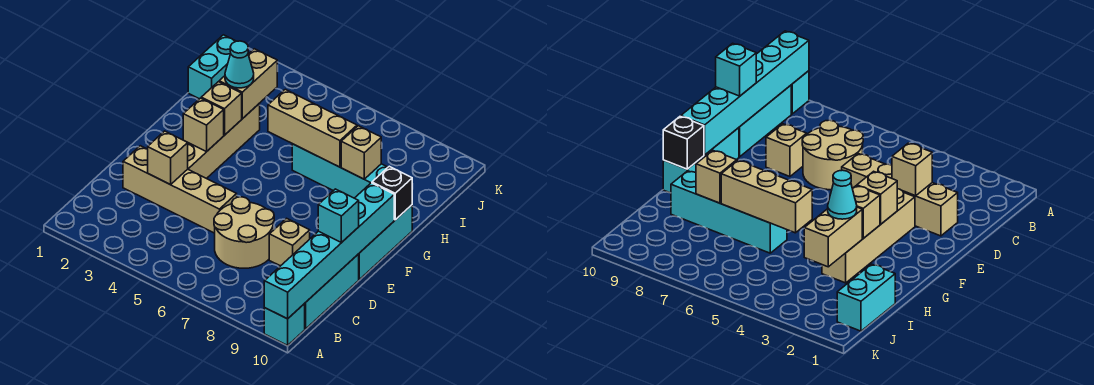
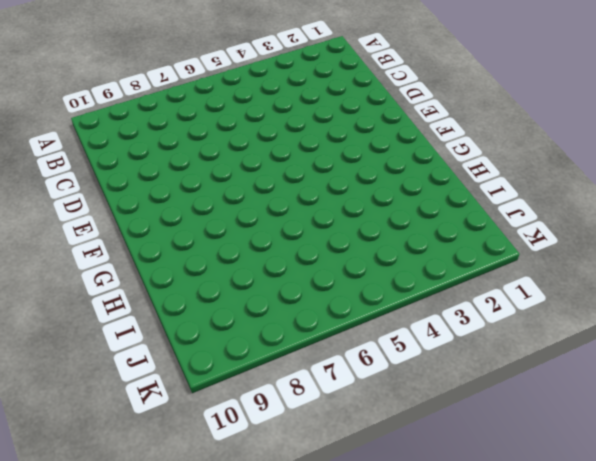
none -> cyan brick A10 level 1
none -> cyan brick B10:D10 level 1
none -> tan round brick C6:D7 level 1

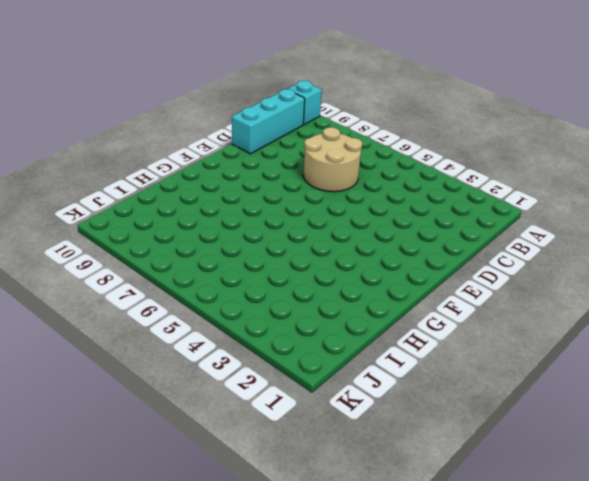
none -> tan brick D2:D5 level 1
none -> tan brick D8 level 1
none -> tan brick E3:H3 level 1

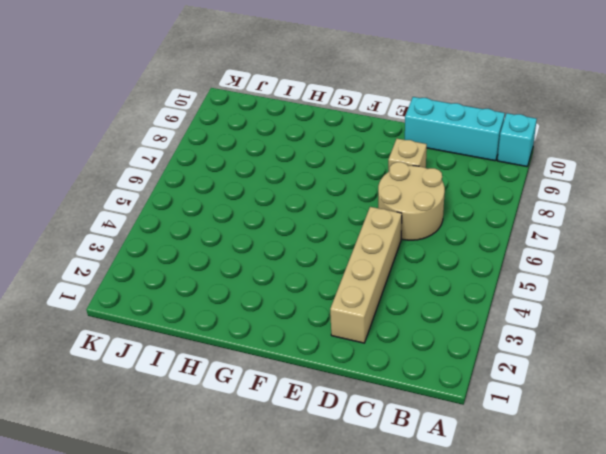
none -> tan brick E3:H3 level 1
none -> cyan brick E10:G10 level 1
none -> cyan brick H6:H9 level 1

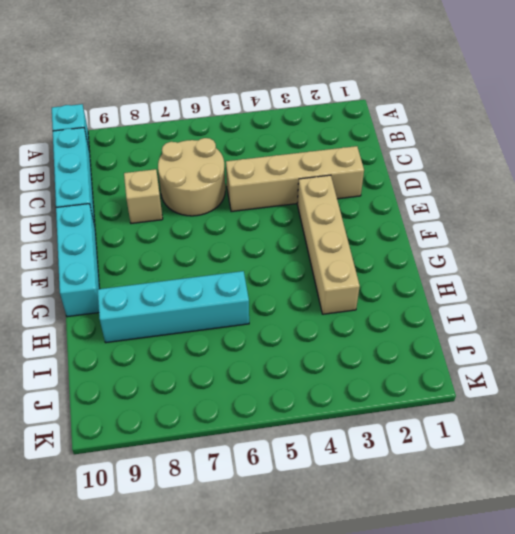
none -> cyan brick I1:J1 level 1
none -> cyan brick A10:F10 level 2
none -> tan brick D3 level 2

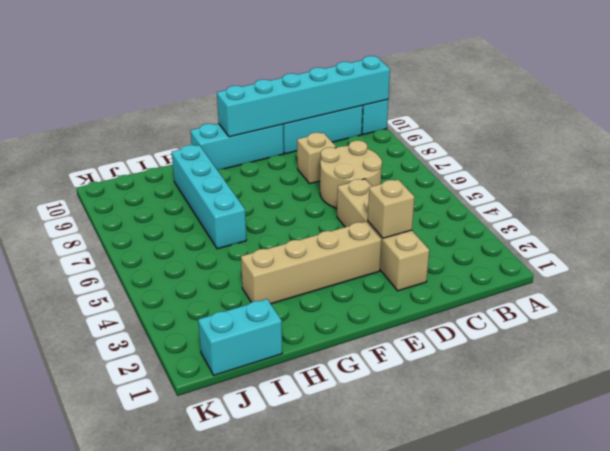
none -> tan brick F3 level 2
none -> tan brick G3 level 2
none -> black brick G10 level 2

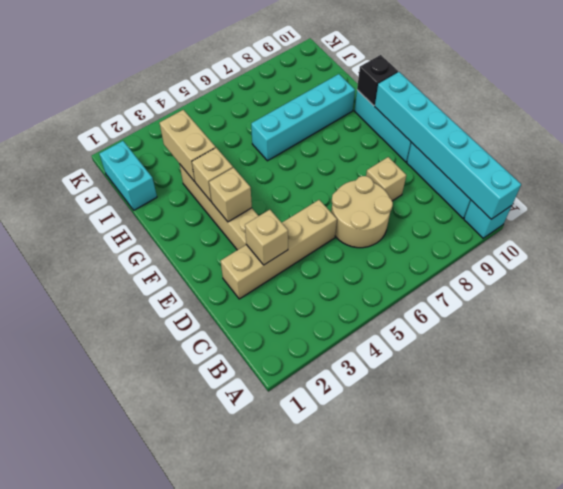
none -> tan brick H5:H7 level 2
none -> tan brick H8 level 2
none -> cyan brick D10 level 3

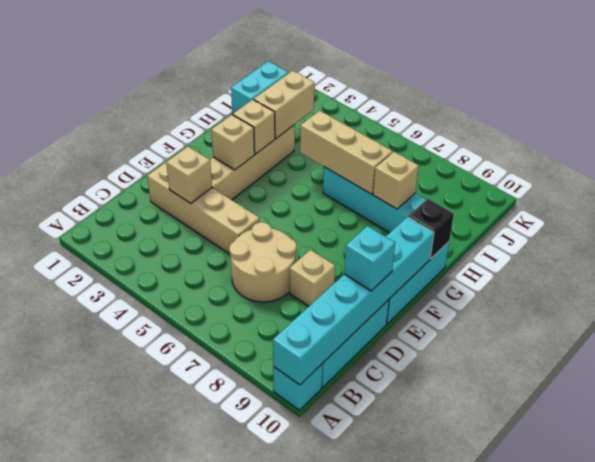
none -> cyan cone H3 level 3

